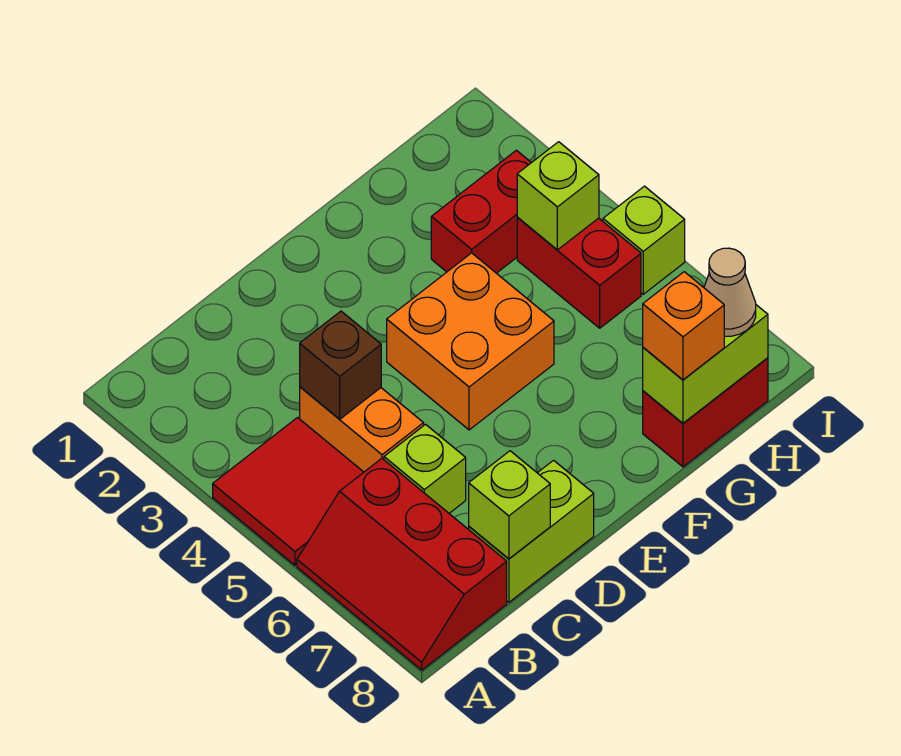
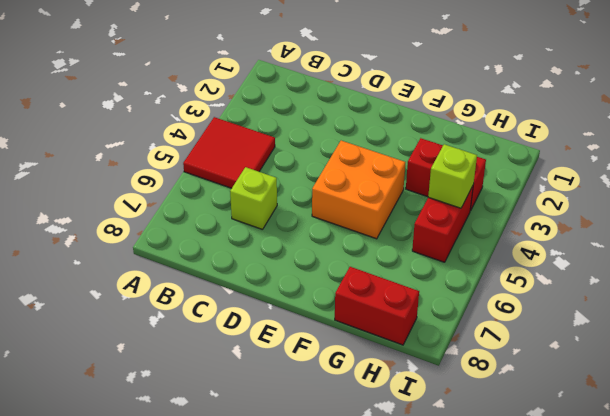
none -> red slope A6:B8 level 1 top B
none -> orange brick C4:C5 level 1
none -> lime brick C8:D8 level 1

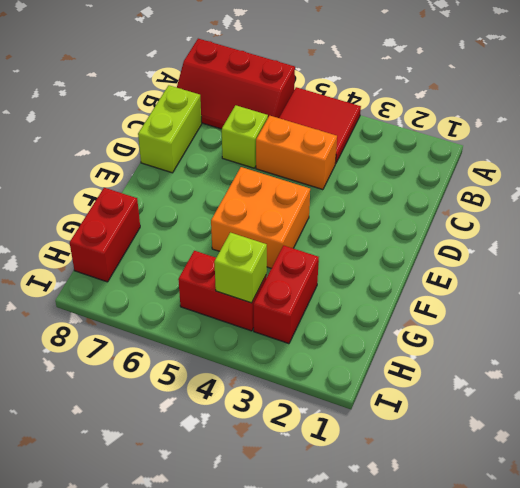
red slope A6:B8 level 1 top A -> red slope A6:B8 level 1 top B
none -> lime brick I5 level 1
none -> brown brick C4 level 2
none -> lime brick C8 level 2

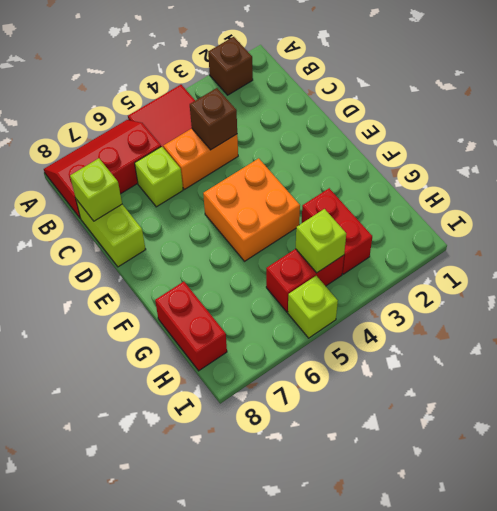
brown brick A2 level 1 -> none
none -> lime brick G8:H8 level 2
none -> orange brick G8 level 3
none -> tan cone H8 level 3

